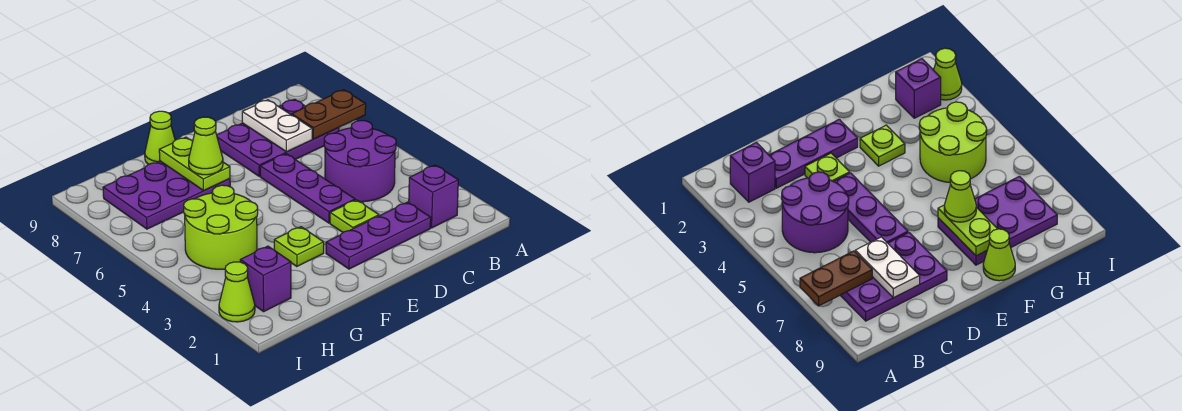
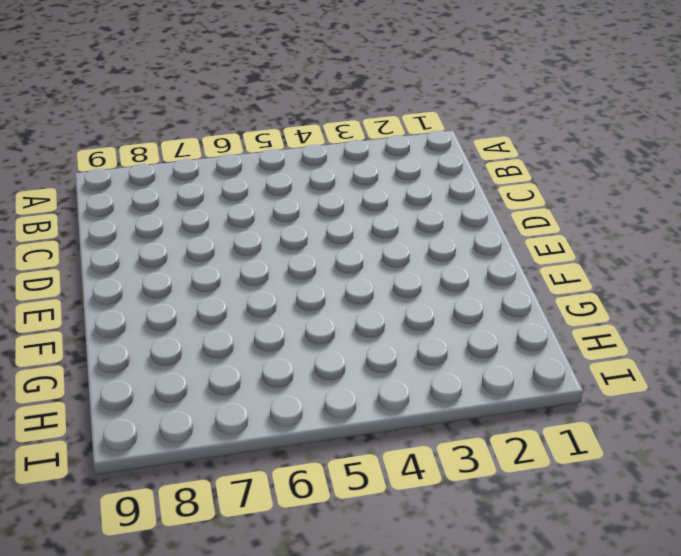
none -> purple brick B2 level 1
none -> purple round brick B4:C5 level 1
none -> purple plate B7:D8 level 1

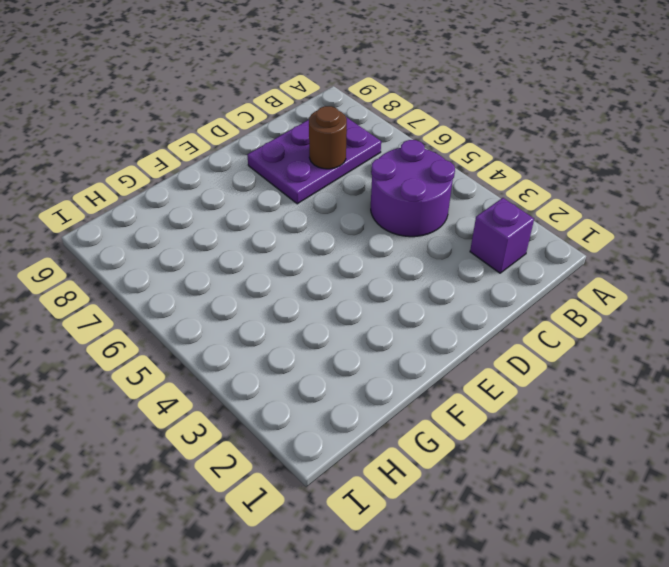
brown round brick C7 level 2 -> white plate C7:C8 level 2
none -> purple plate C2:E2 level 1
none -> lime plate D3 level 1
none -> purple plate D4:D6 level 1

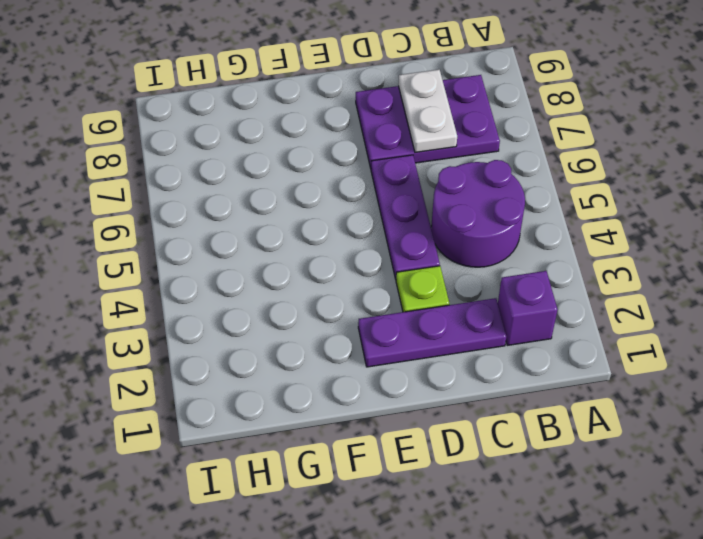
none -> lime plate F3 level 1
none -> purple plate F7:H8 level 1
none -> lime cone F9 level 1

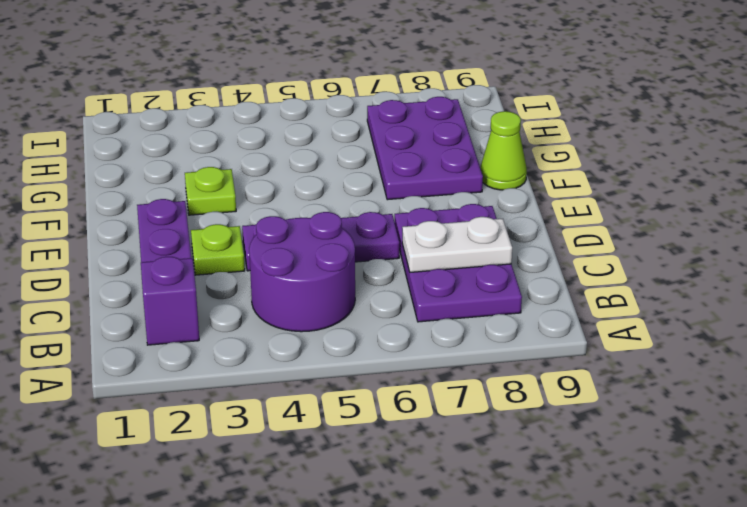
none -> lime round brick G4:H5 level 1
none -> purple brick H2 level 1
none -> lime cone I2 level 1

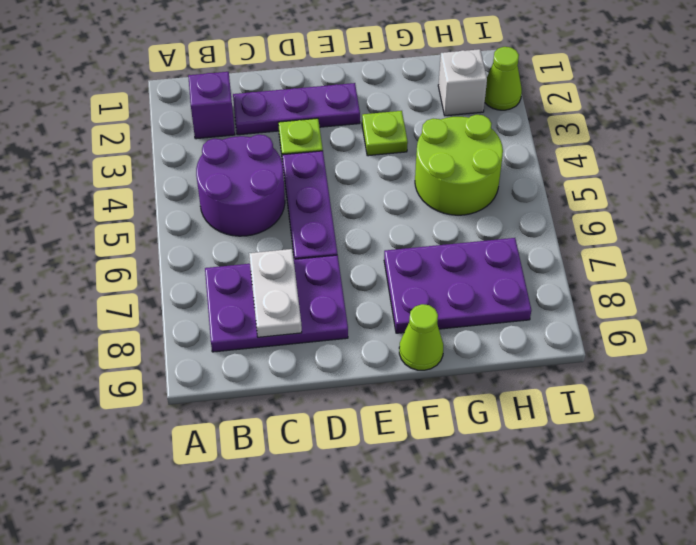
white brick H2 level 1 -> purple brick H2 level 1
none -> brown plate A7:B7 level 2
none -> lime plate F7:F8 level 2
none -> lime cone F7 level 3

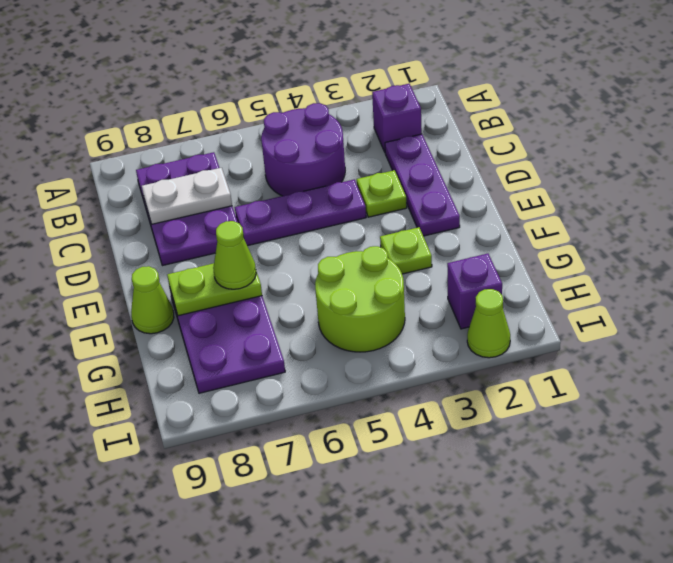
none -> brown plate A7:B7 level 2

